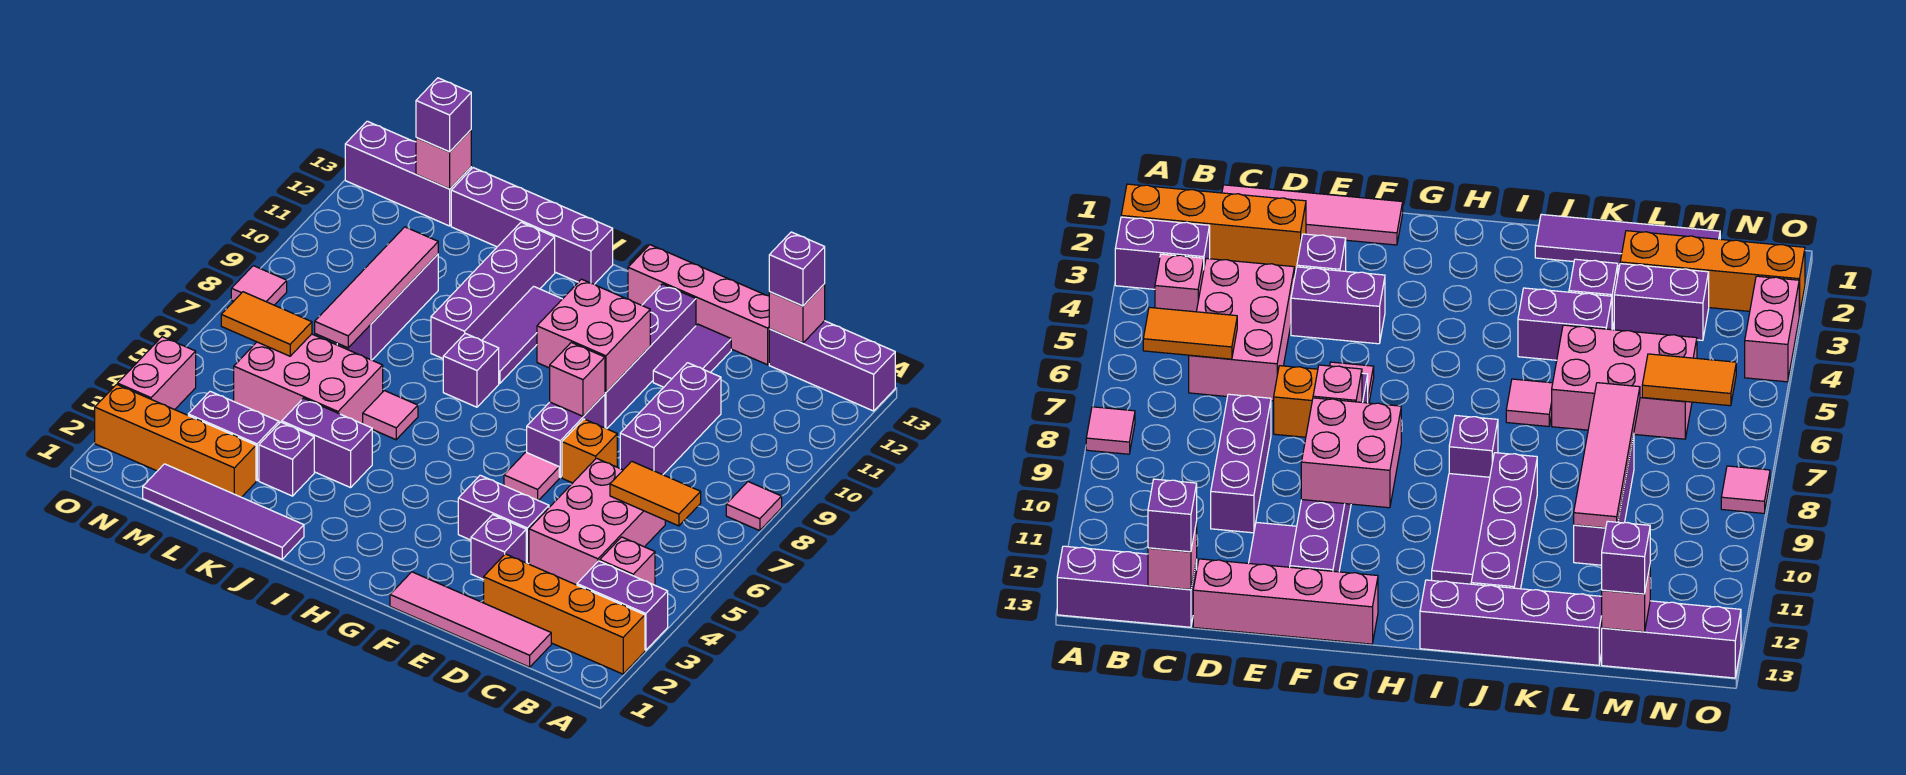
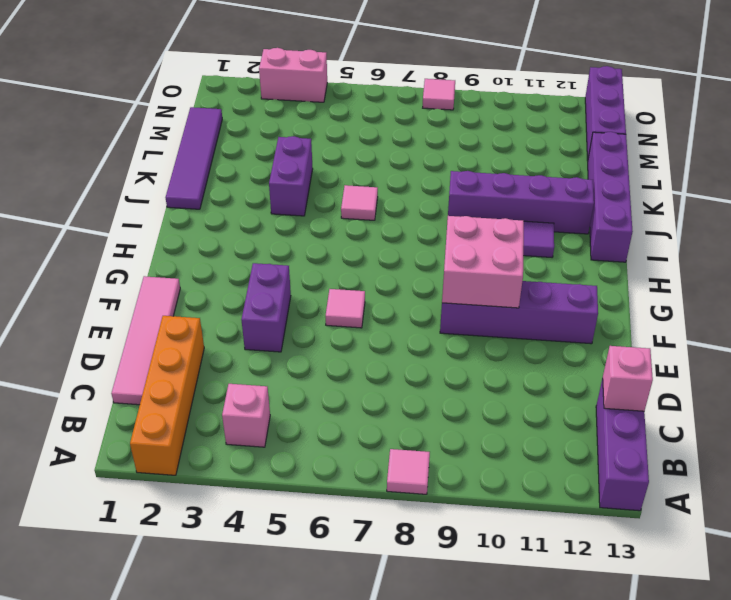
none -> purple brick A3:B3 level 1
none -> pink brick C4:D6 level 1
none -> purple brick D8:D10 level 1
none -> pink brick D13:G13 level 1

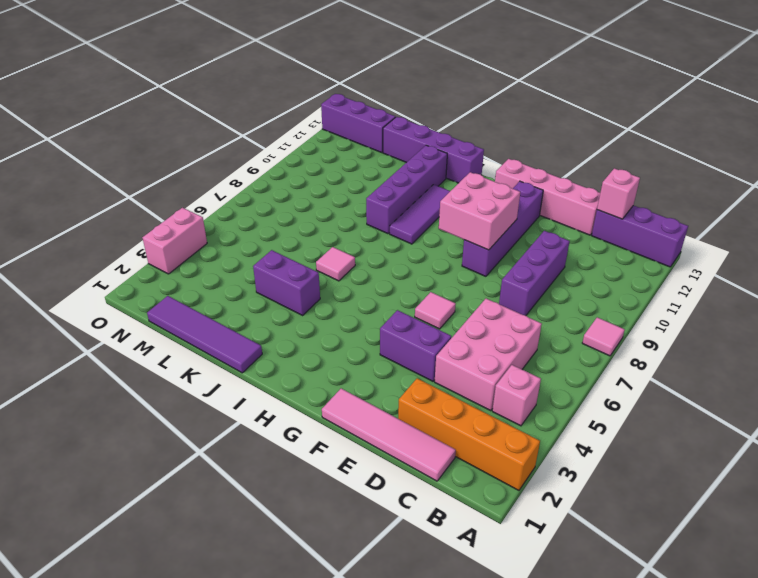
none -> purple brick A3:B3 level 1
none -> purple brick E3 level 1
none -> orange brick E7 level 1
none -> purple tile E11:E12 level 1

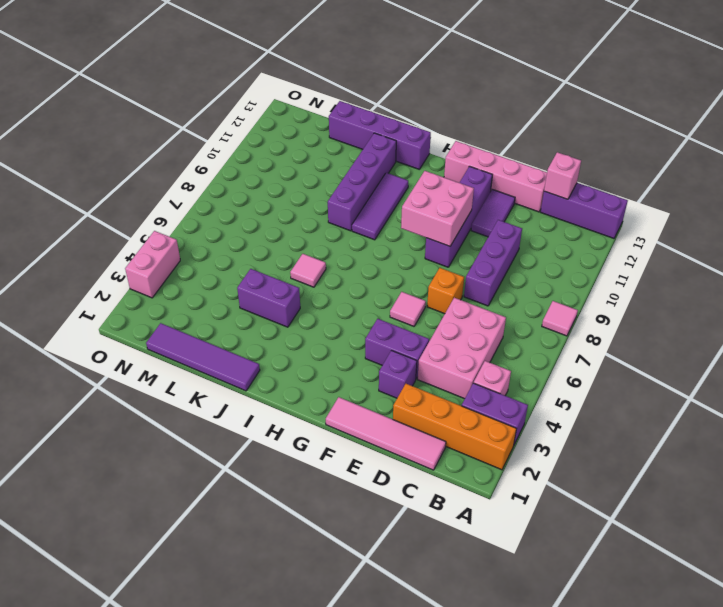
none -> purple brick F7:F8 level 1
none -> purple brick I8 level 1
none -> purple brick K3 level 1
none -> pink brick K5:M6 level 1

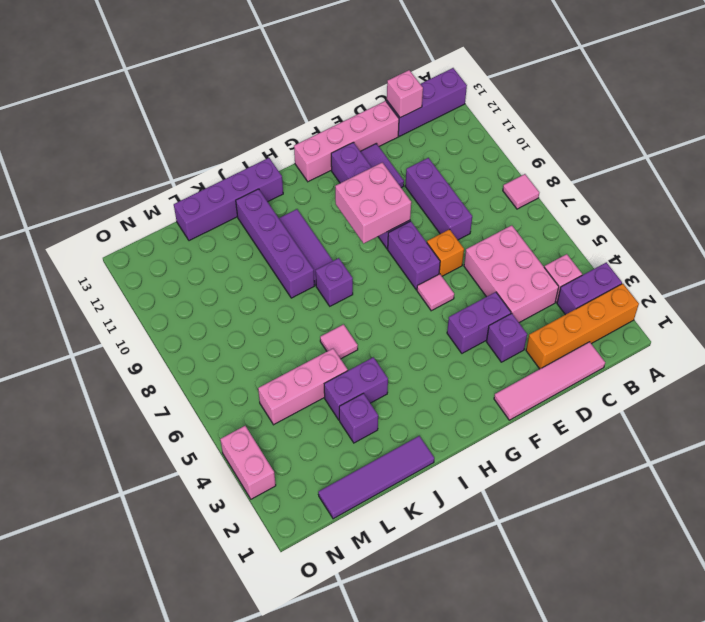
pink brick K5:M5 level 1 -> pink brick K5:M6 level 1
none -> orange brick L2:O2 level 1
none -> purple brick L3:M3 level 1
none -> purple brick L8:L10 level 1
none -> purple brick M13:O13 level 1

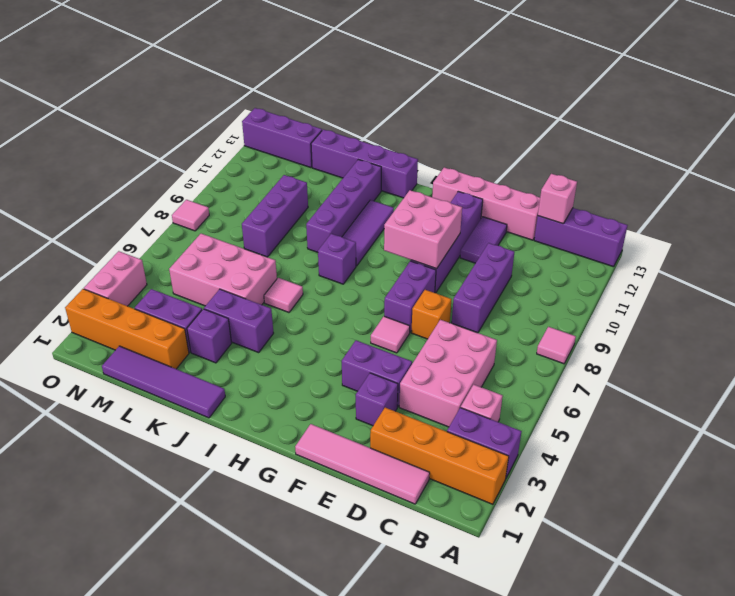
none -> orange tile B6:C6 level 2
none -> pink brick F8 level 2
none -> pink tile L7:L10 level 2
none -> orange tile M6:N6 level 2

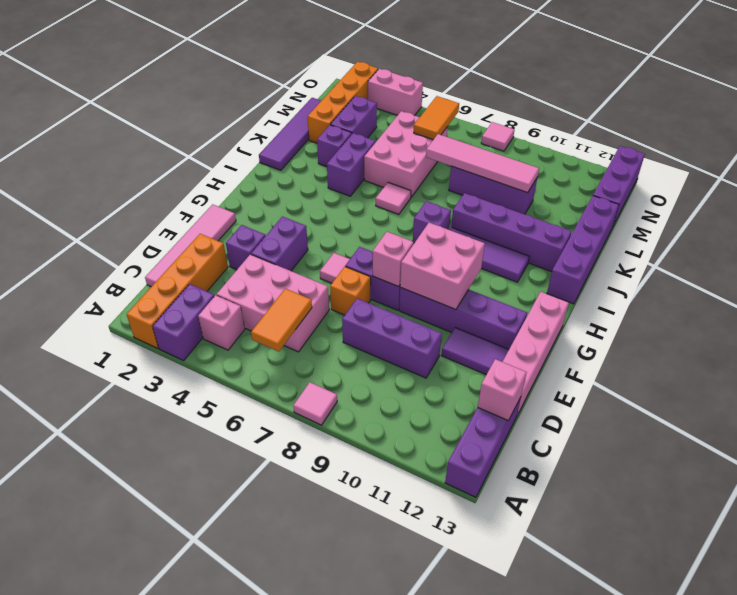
none -> pink brick M13 level 2
none -> purple brick C13 level 3
none -> purple brick M13 level 3

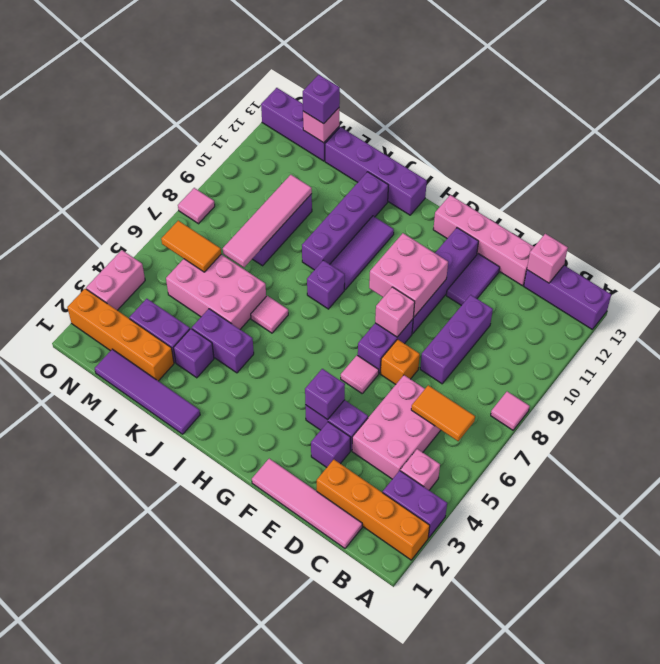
purple brick F4 level 2 -> purple brick C13 level 3

